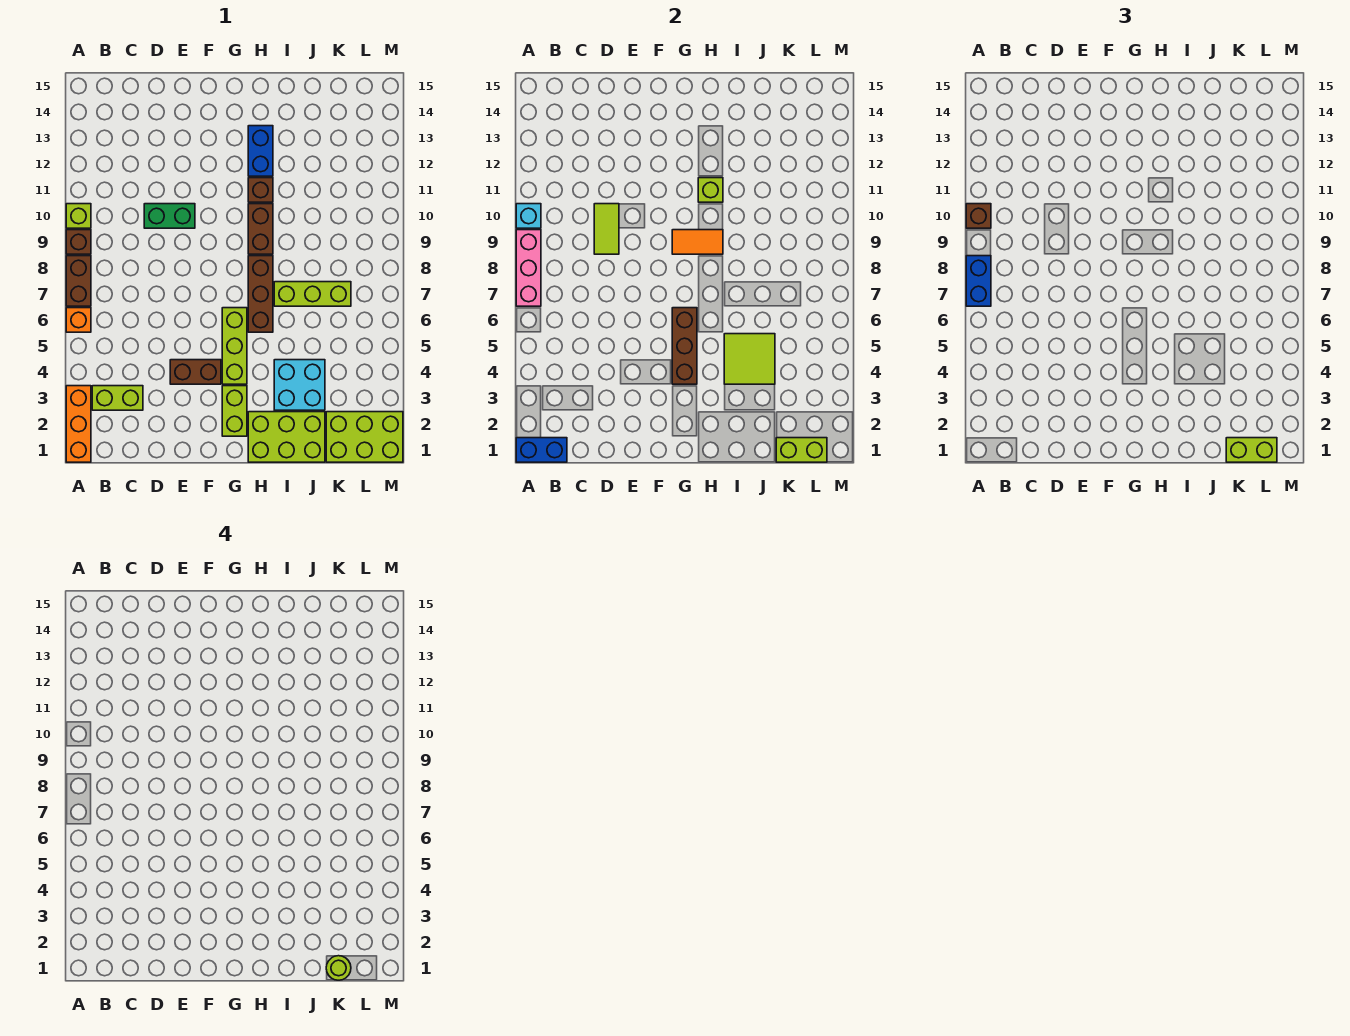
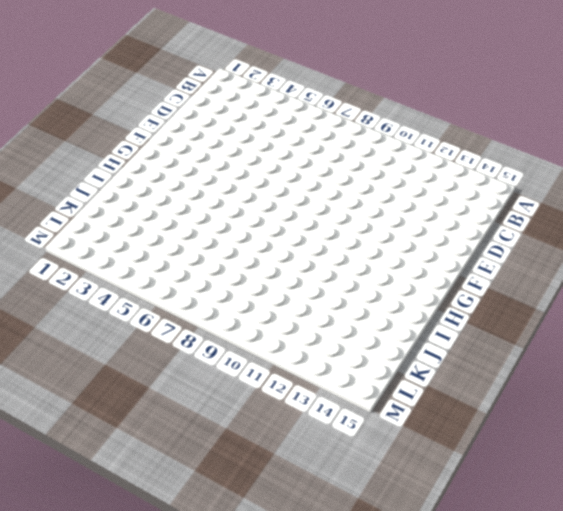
none -> orange brick A1:A3 level 1
none -> orange brick A6 level 1
none -> brown brick A7:A8 level 1
none -> brown brick A9 level 1

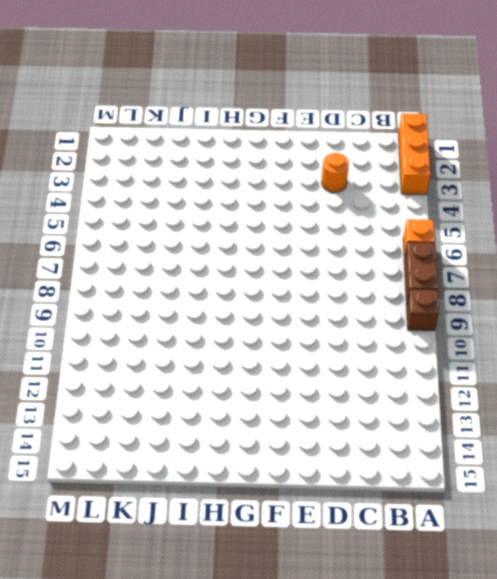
orange round brick D3 level 1 -> none
none -> lime brick A10 level 1
none -> lime brick B3:C3 level 1
none -> green brick D10:E10 level 1
none -> brown brick E4:F4 level 1

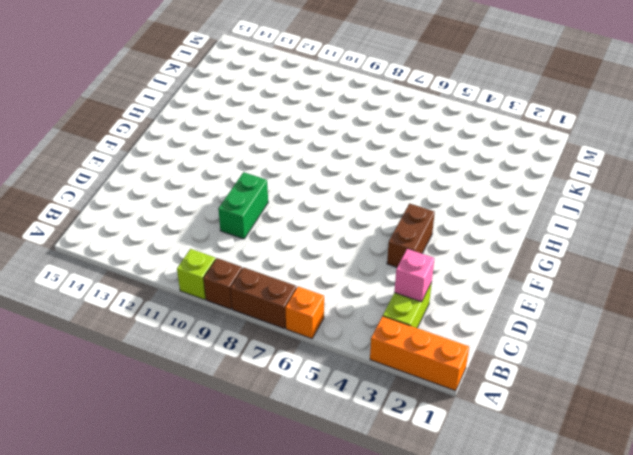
pink brick C3 level 2 -> none
none -> lime brick G2:G3 level 1
none -> lime brick G4:G6 level 1
none -> lime brick H1:J2 level 1
none -> brown brick H6:H8 level 1

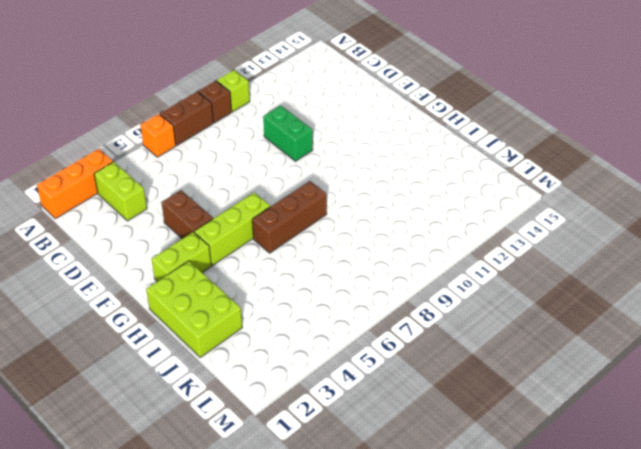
none -> brown brick H9:H10 level 1
none -> brown brick H11 level 1
none -> blue brick H12:H13 level 1
none -> cyan brick I3:J4 level 1

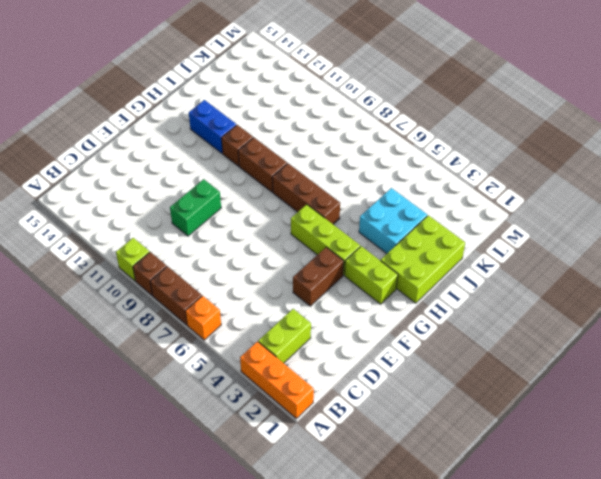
none -> lime brick I7:K7 level 1
none -> lime brick K1:M2 level 1
none -> blue brick A1:B1 level 2
none -> pink brick A7:A9 level 2

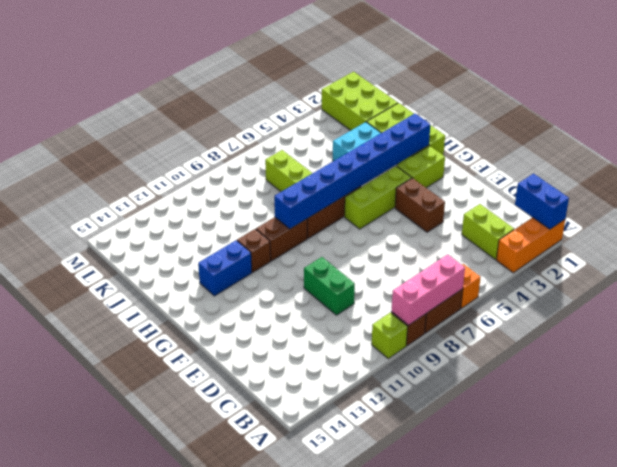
blue brick H2:H9 level 2 -> orange tile G9:H9 level 2
none -> cyan brick A10 level 2
none -> lime tile D9:D10 level 2
none -> brown brick G4:G6 level 2
none -> lime brick H11 level 2

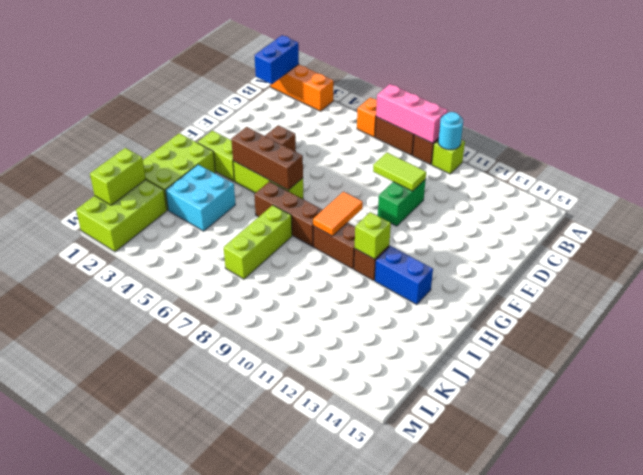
cyan round brick A10 level 2 -> cyan brick A10 level 2
none -> lime brick B3:C3 level 1
none -> lime tile I4:J5 level 2
none -> blue brick A7:A8 level 3
none -> brown brick A10 level 3

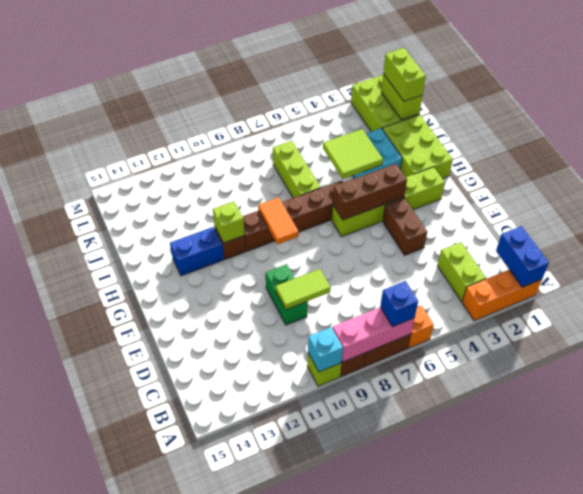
blue brick A7 level 3 -> blue brick A7:A8 level 3
none -> brown brick A10 level 3
none -> lime round brick K1 level 4

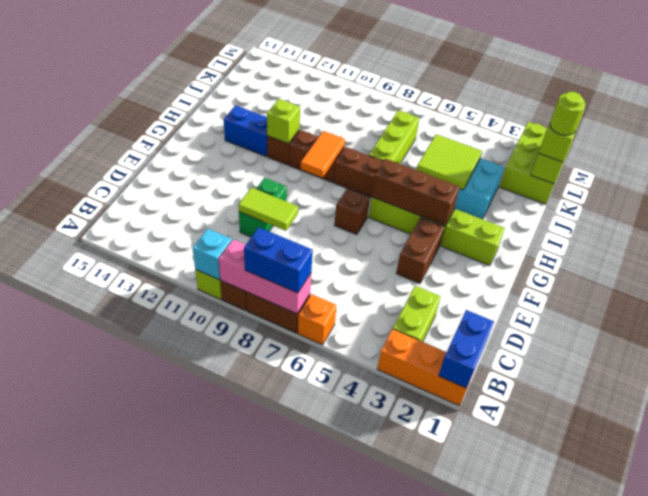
brown brick F7 level 1 -> brown brick A10 level 3
none -> lime brick H1:J2 level 1

